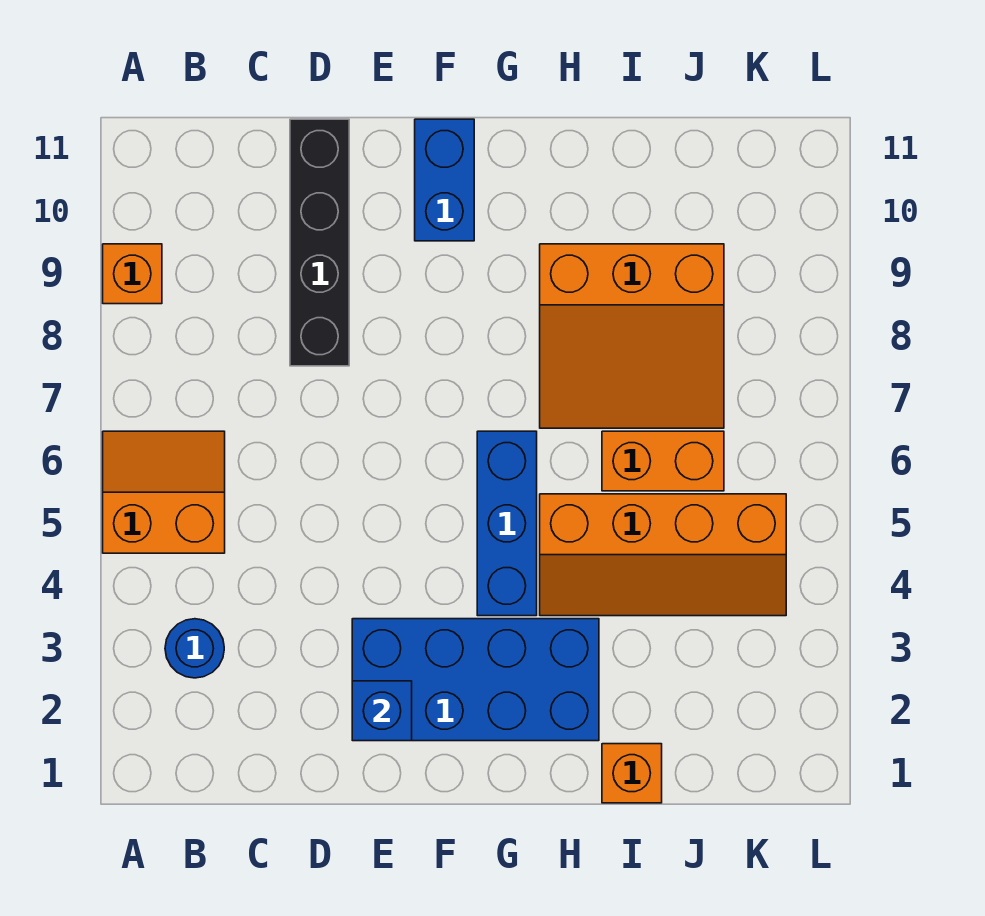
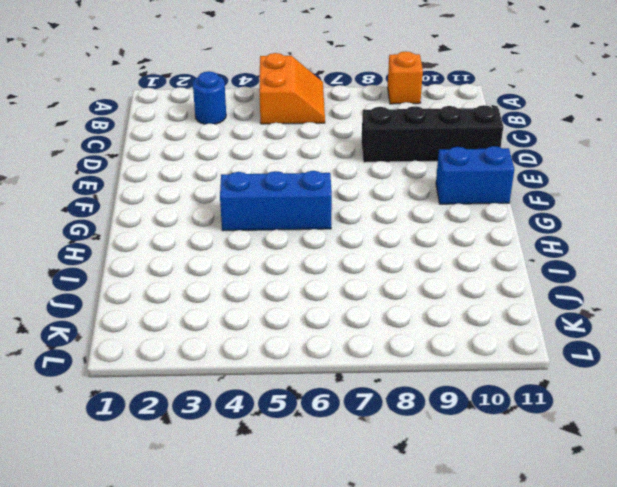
none -> blue brick E2:H3 level 1
none -> orange slope H4:K5 level 1 top 5
none -> orange slope H7:J9 level 1 top 9

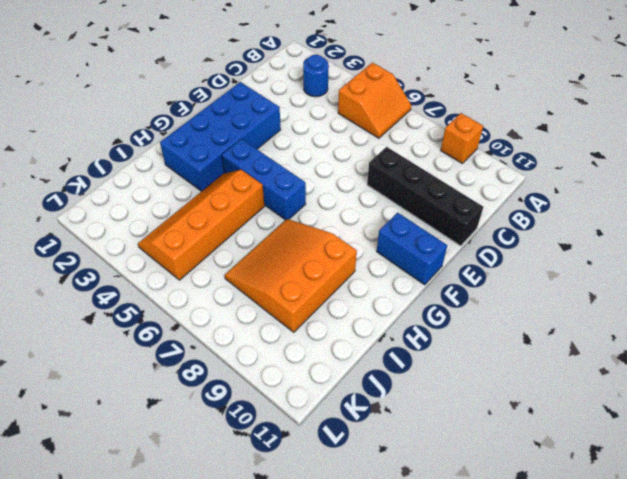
none -> orange brick I1 level 1
none -> orange brick I6:J6 level 1
none -> blue brick E2 level 2

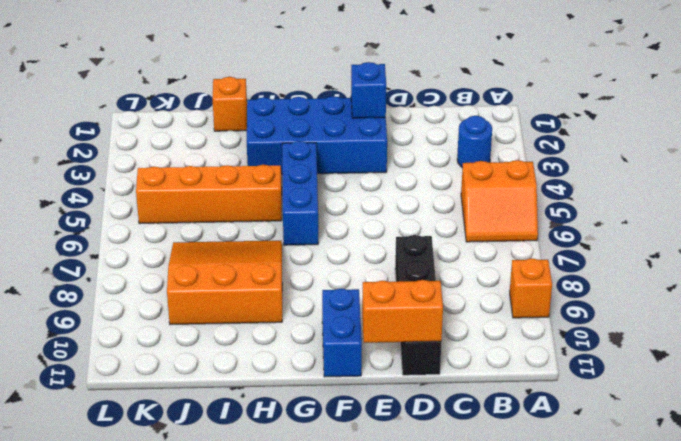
orange brick D11:E11 level 2 -> orange brick I6:J6 level 1

